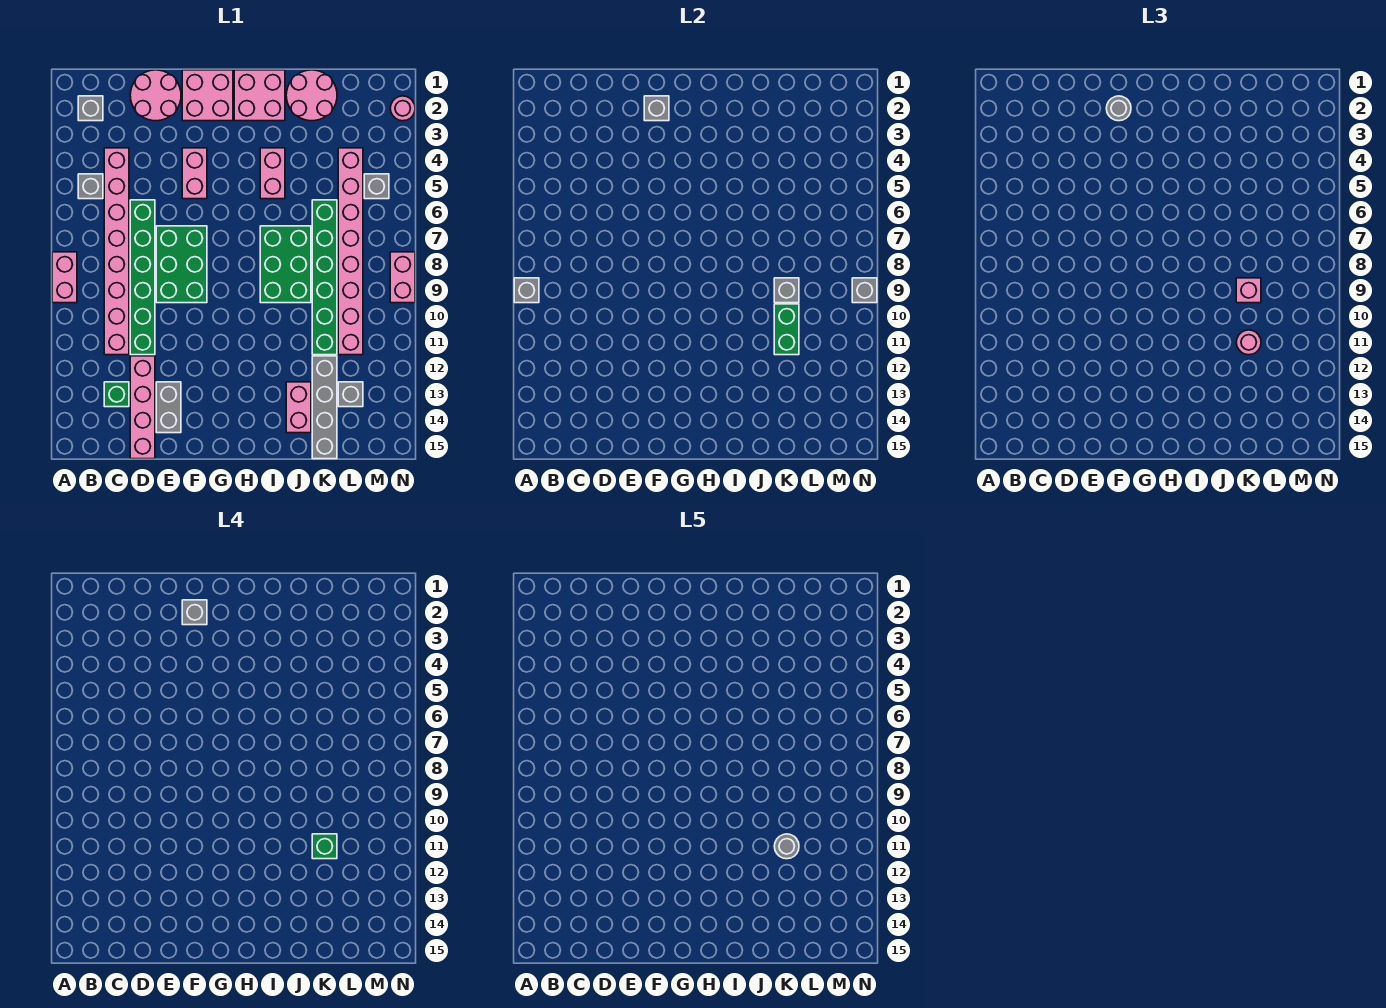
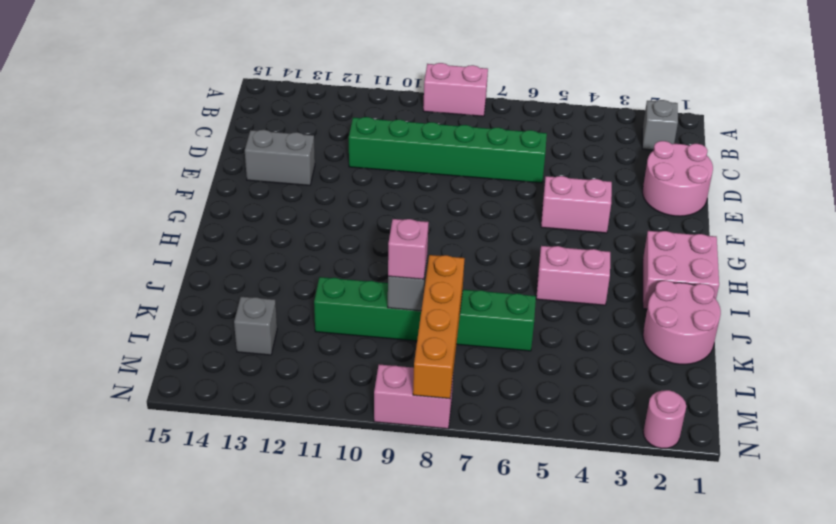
orange brick K8:N8 level 2 -> none
none -> grey brick B5 level 1
none -> pink brick C4:C11 level 1
none -> green brick C13 level 1
none -> pink brick D12:D15 level 1

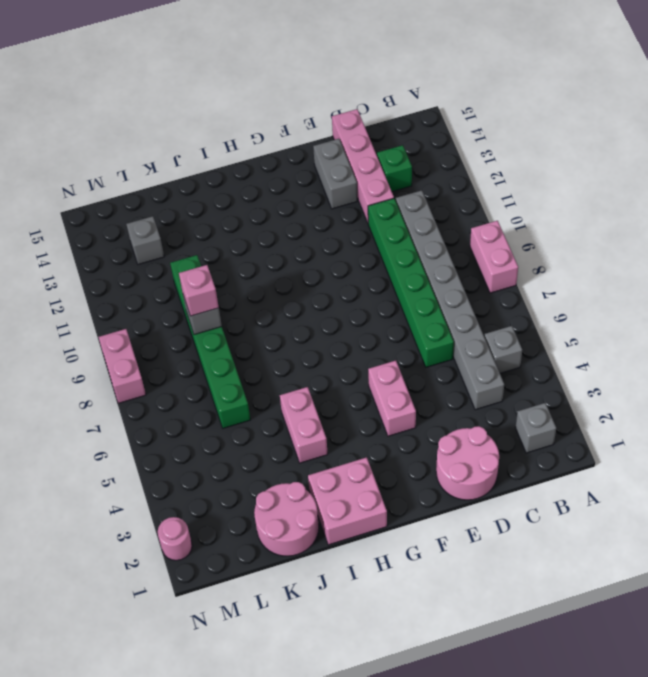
grey brick C4:C11 level 1 -> pink brick C4:C11 level 1
none -> green brick E7:F9 level 1
none -> pink brick F1:G2 level 1
none -> green brick I7:J9 level 1
none -> pink brick J13:J14 level 1

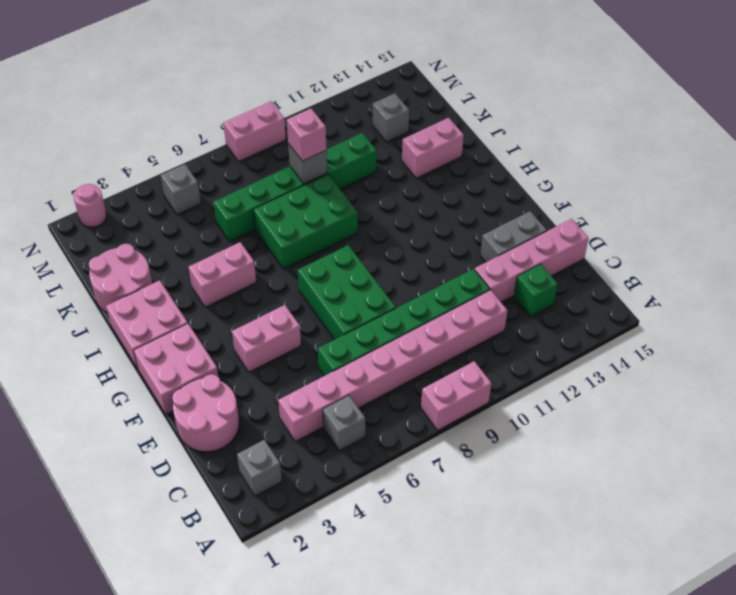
green brick E7:G8 level 1 -> green brick E7:F9 level 1
none -> grey brick K12:K15 level 1
none -> pink brick L4:L11 level 1
none -> grey brick A9 level 2
none -> grey brick F2 level 2

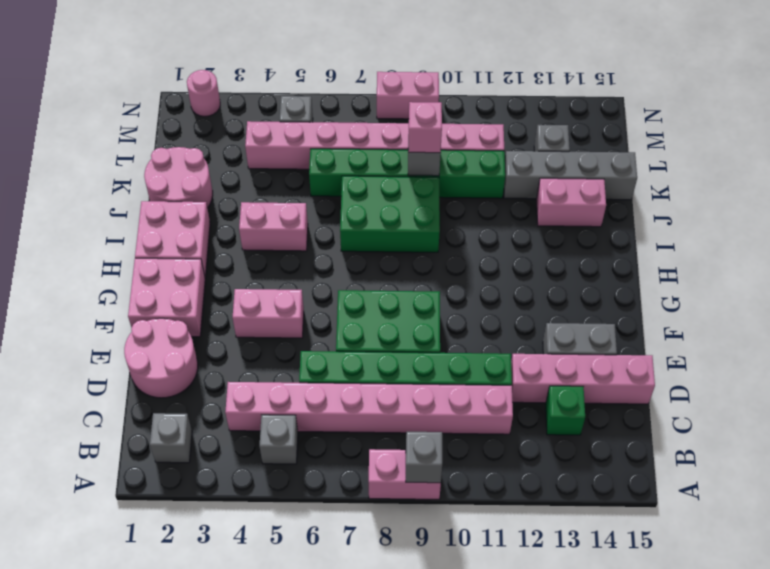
none -> grey brick F2 level 2
none -> green brick K10:K11 level 2
none -> grey brick N9 level 2
none -> grey round brick F2 level 3

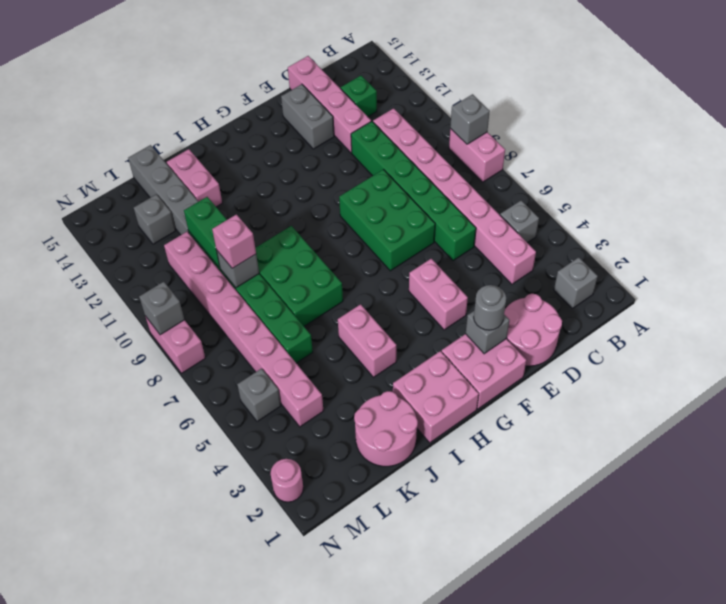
none -> pink round brick K11 level 3
none -> grey brick F2 level 4
none -> green brick K11 level 4
none -> grey round brick K11 level 5

